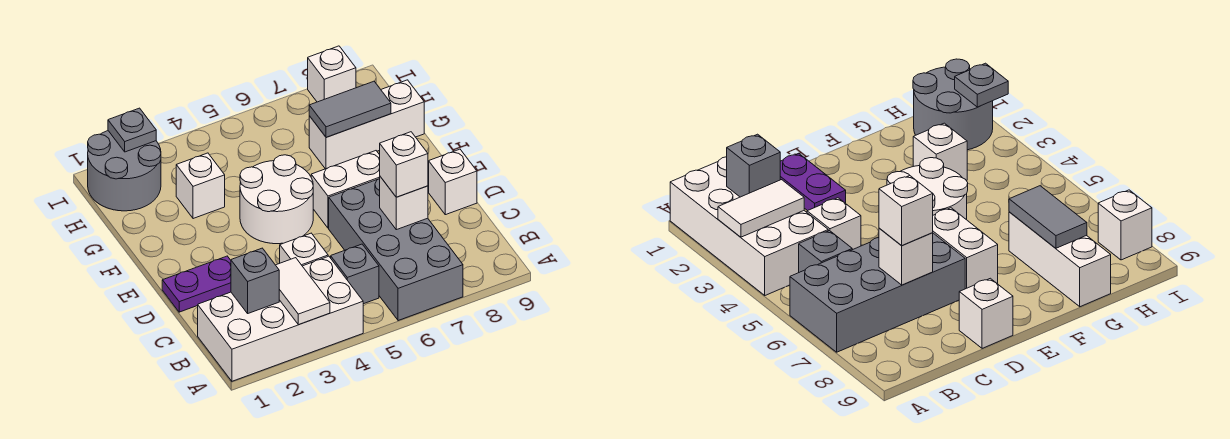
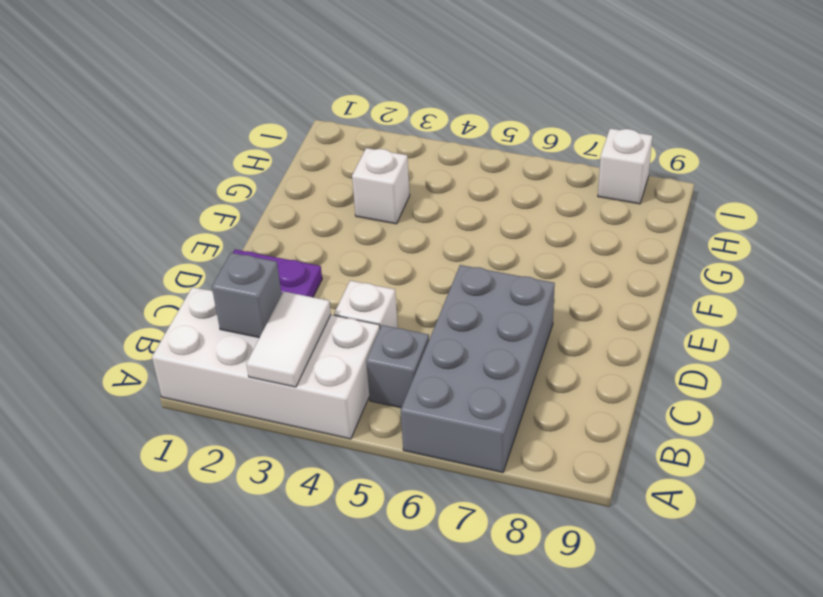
none -> white brick D9 level 1
none -> white round brick E4:F5 level 1
none -> white brick E6:E7 level 1

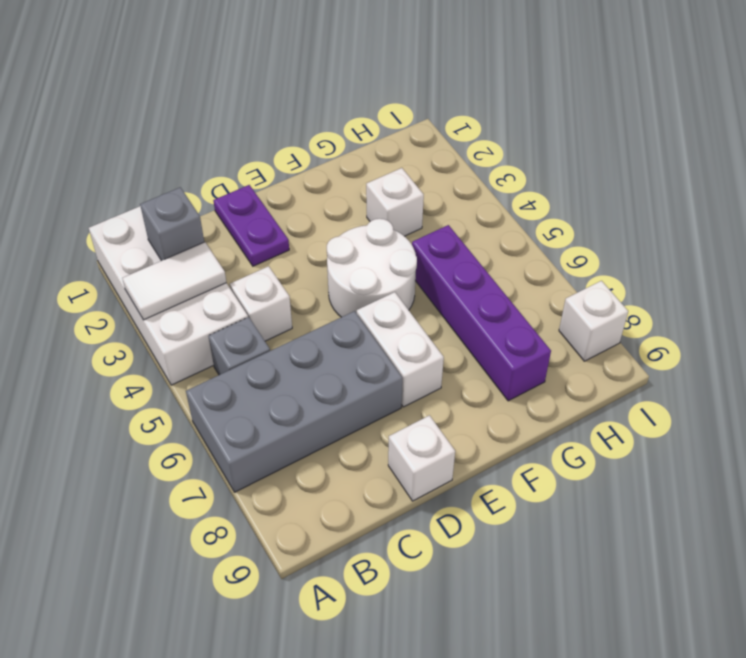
purple brick G5:G8 level 1 -> white brick G7:G9 level 1
none -> grey round brick H1:I2 level 1
none -> white brick C7 level 2
none -> grey tile G7:G8 level 2

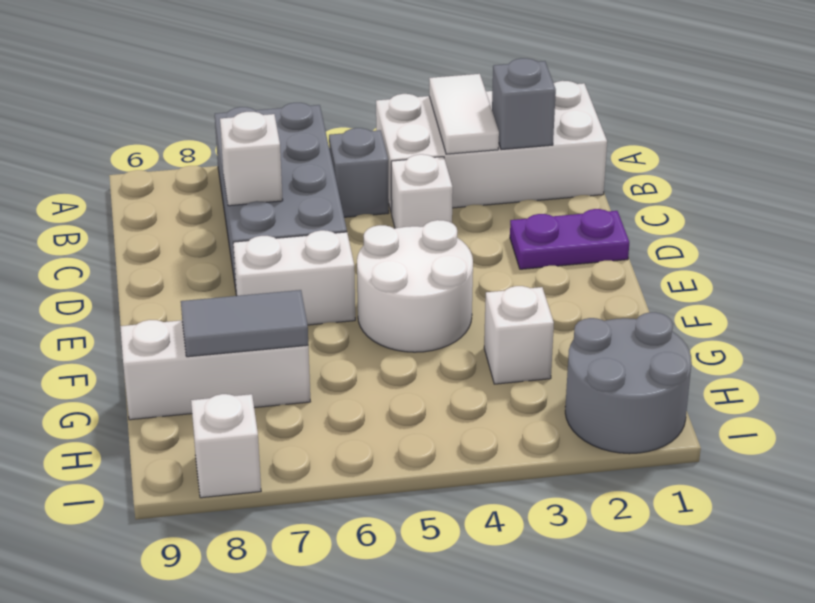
none -> white brick D9 level 1
none -> grey plate I2 level 2
none -> white brick C7 level 3

